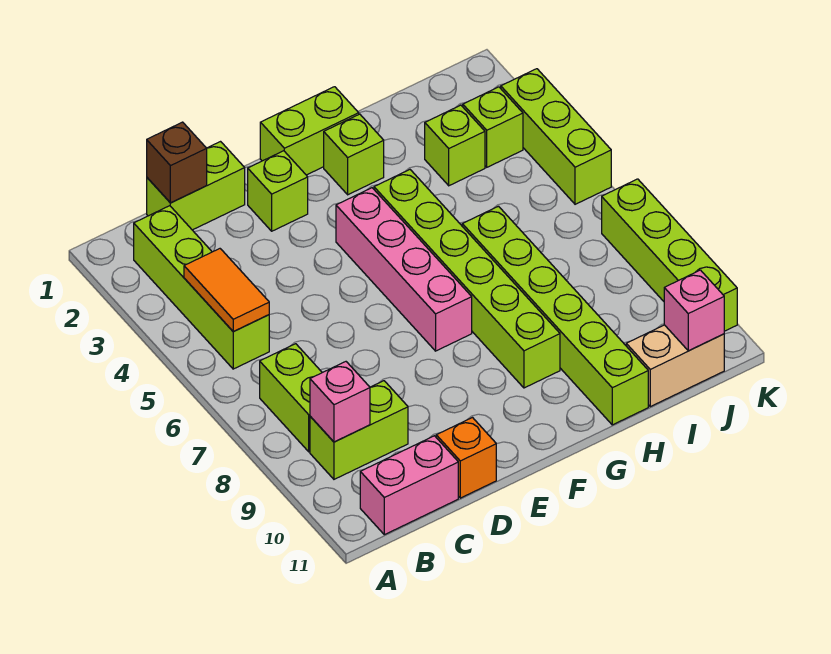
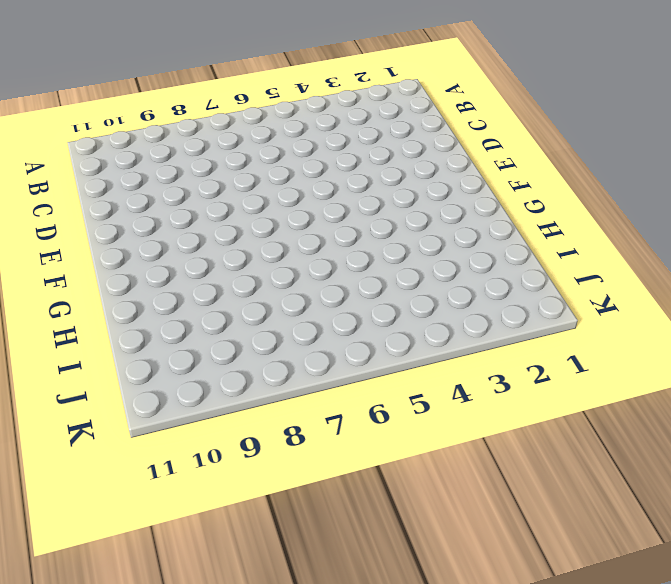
none -> lime brick B2:B5 level 1
none -> lime brick B7:B8 level 1
none -> lime brick B9:C9 level 1

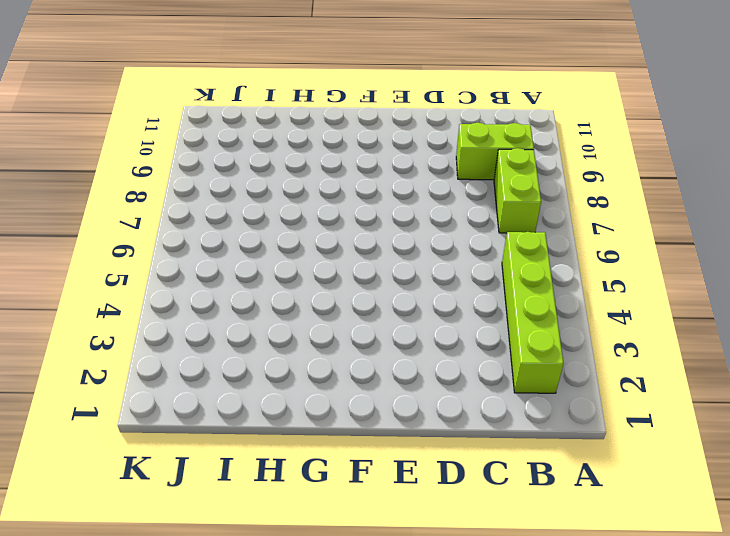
none -> pink brick B11:C11 level 1
none -> lime brick C1:D1 level 1
none -> orange brick D11 level 1

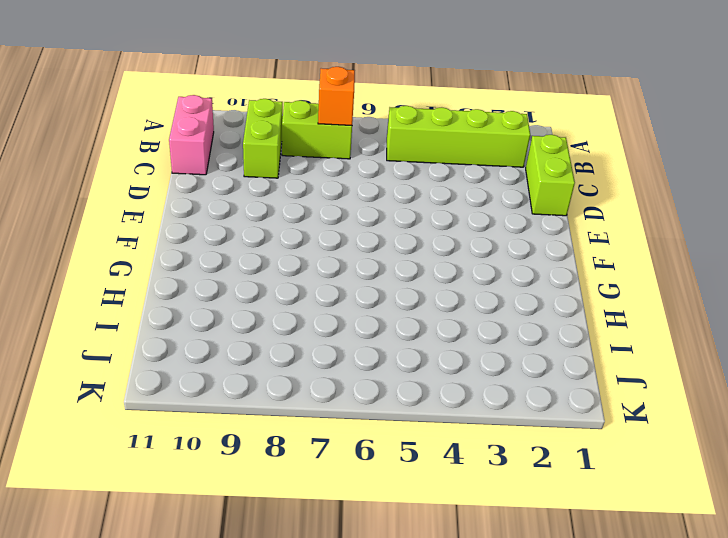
orange brick B7 level 2 -> orange brick D11 level 1
none -> lime brick E2 level 1
none -> lime brick F1:G1 level 1
none -> pink brick F4:F7 level 1

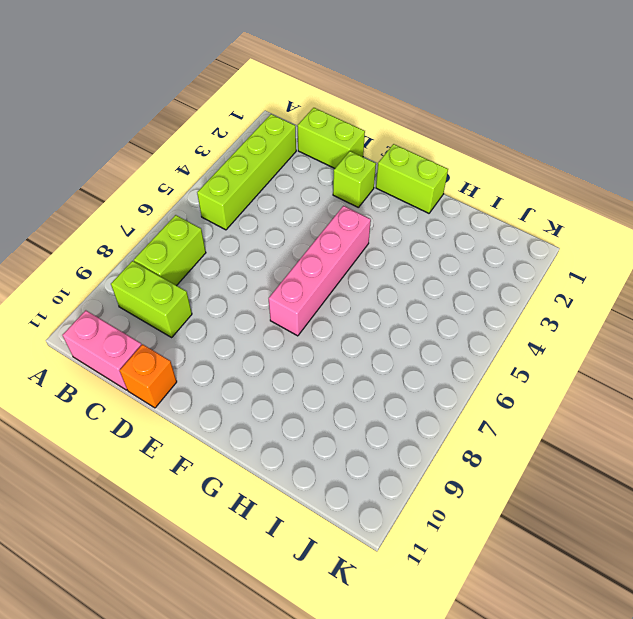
none -> lime brick G2 level 1
none -> lime brick G4:G9 level 1
none -> lime brick H6:H11 level 1

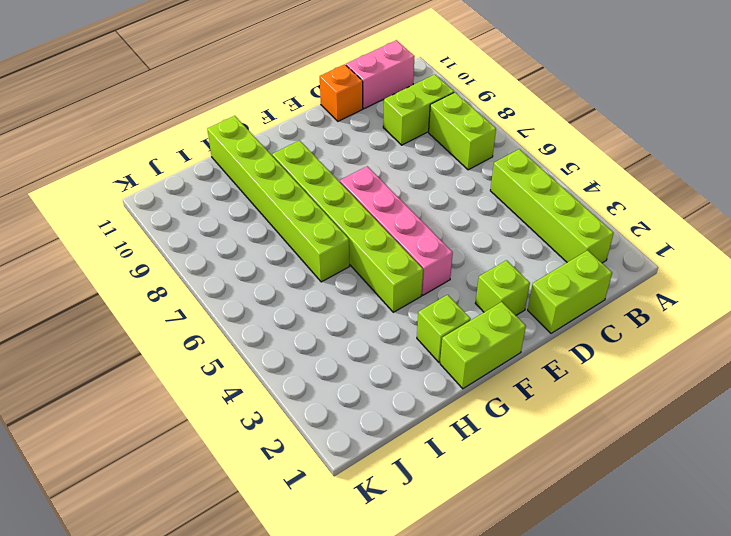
none -> lime brick I3 level 1
none -> tan brick I11:J11 level 1
none -> lime brick J3 level 1

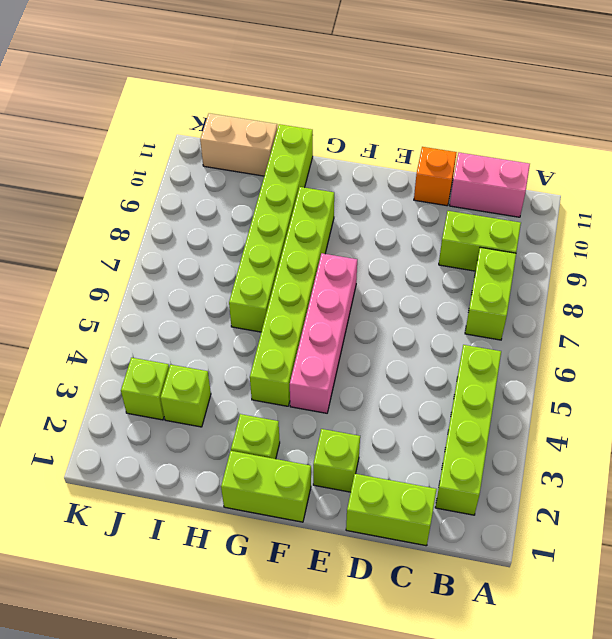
none -> lime brick K3:K5 level 1
none -> lime brick K7:K10 level 1
none -> orange tile B4:B5 level 2

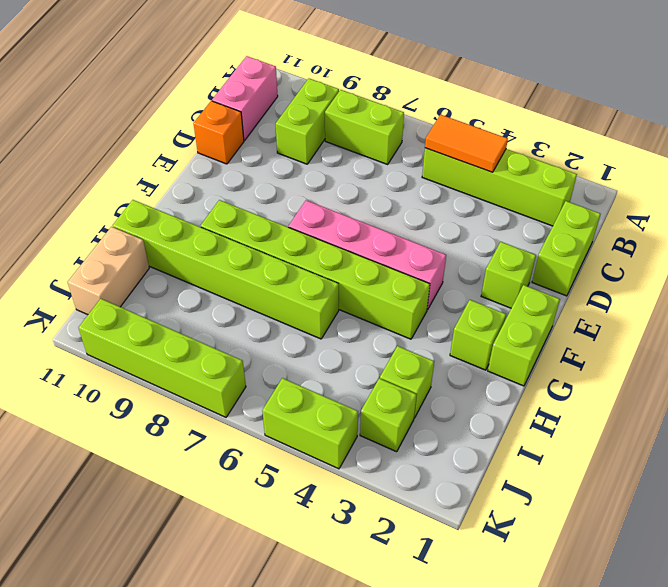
lime brick K4:K5 level 1 -> lime brick K3:K5 level 1
none -> pink brick B9 level 2
none -> brown brick C1 level 2
none -> pink brick J11 level 2

